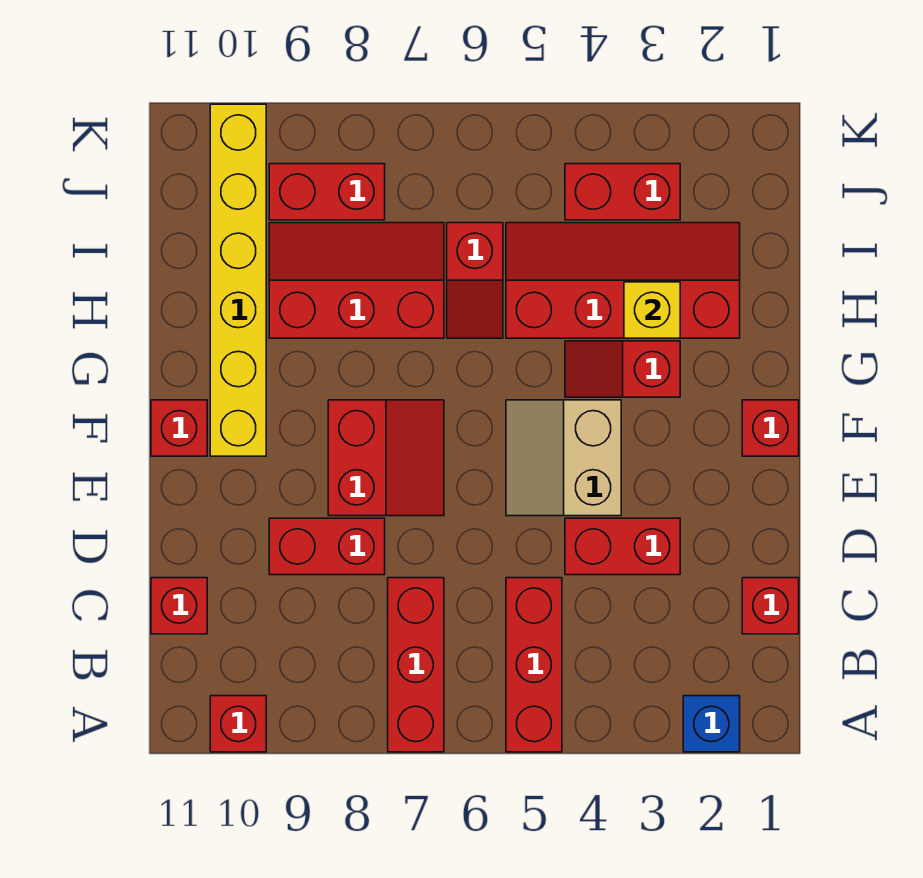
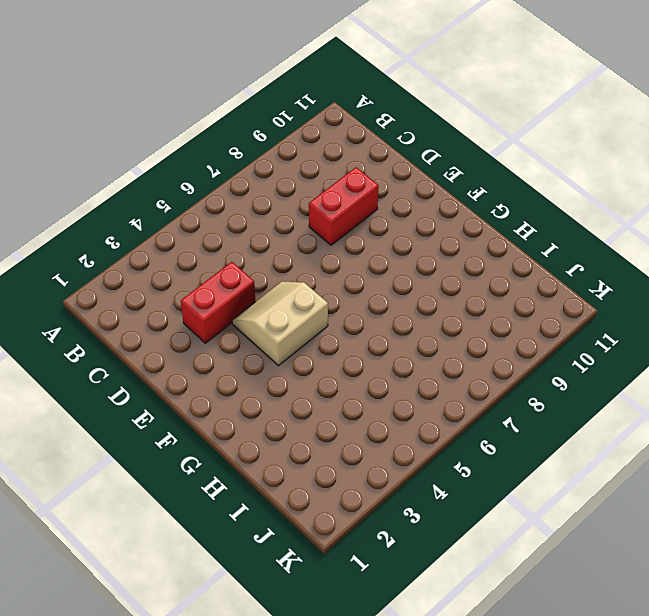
tan slope E4:F5 level 1 top F -> tan slope E4:F5 level 1 top 4
none -> blue brick A2 level 1
none -> red brick A5:C5 level 1
none -> red brick A7:C7 level 1

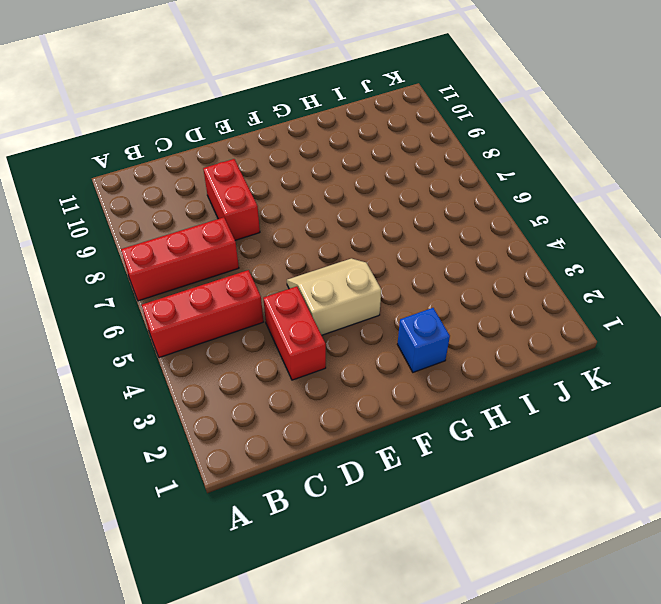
blue brick G2 level 1 -> blue brick A2 level 1
none -> red brick A10 level 1
none -> red brick C1 level 1
none -> red brick C11 level 1

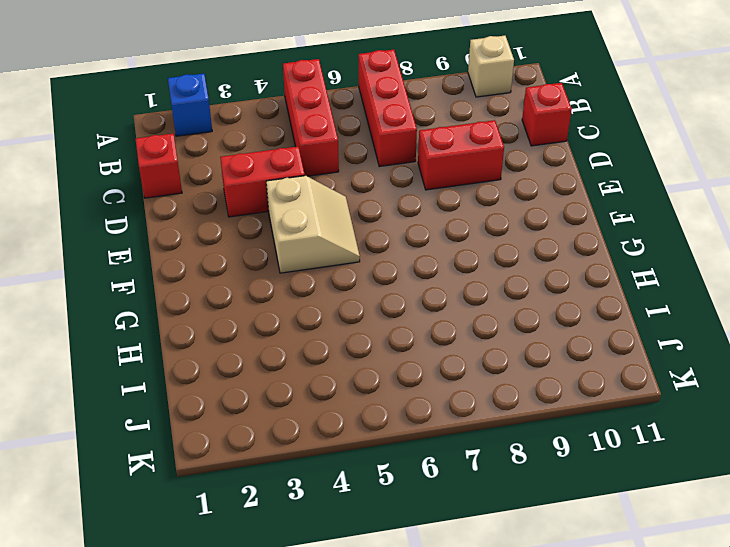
tan brick A10 level 1 -> red brick A10 level 1
none -> red slope E7:F8 level 1 top 8
none -> red brick F1 level 1
none -> yellow brick F10:K10 level 1

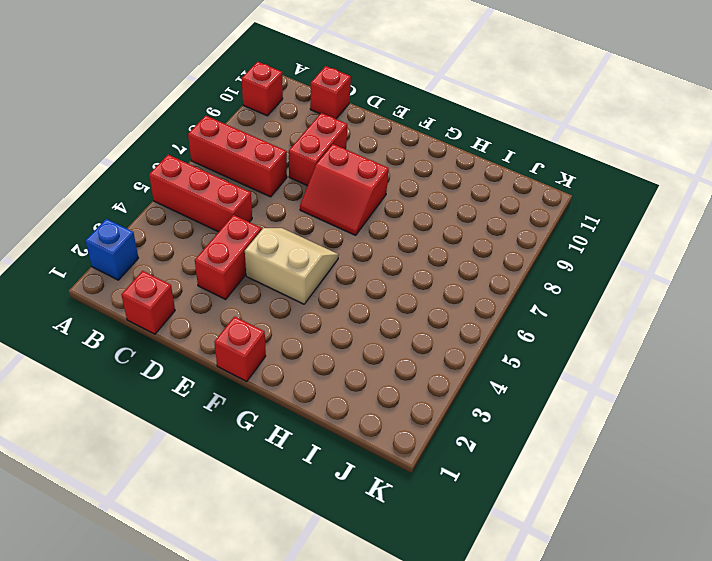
none -> yellow brick F10:K10 level 1
none -> red brick F11 level 1
none -> red slope G3:G4 level 1 top 3

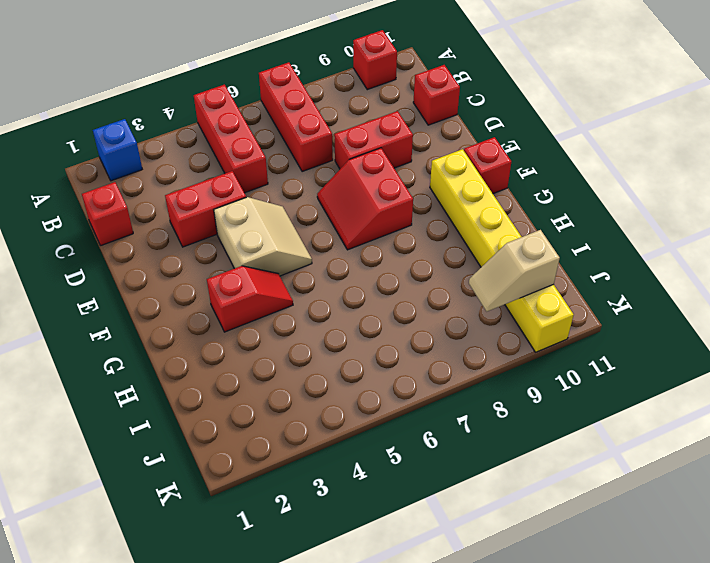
tan slope J9:J10 level 2 top 10 -> none
none -> red brick F1 level 1
none -> red slope H2:I5 level 1 top H
none -> red slope H6:I6 level 1 top I

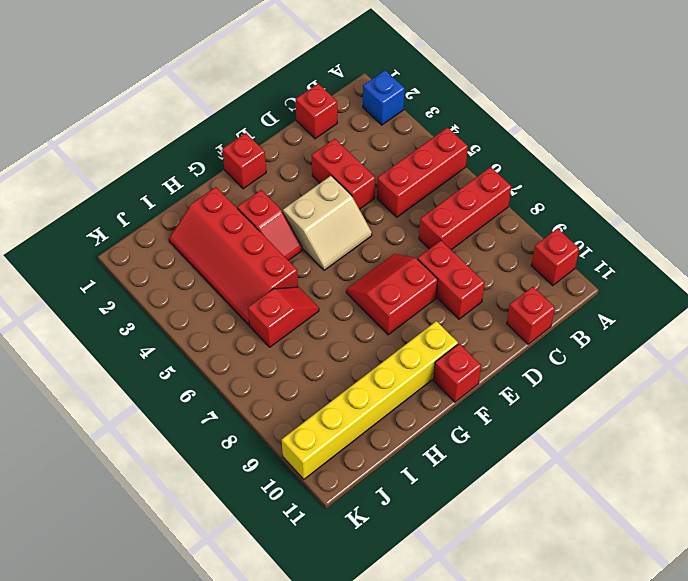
none -> red slope H7:I9 level 1 top H
none -> red brick J3:J4 level 1
none -> red brick J8:J9 level 1

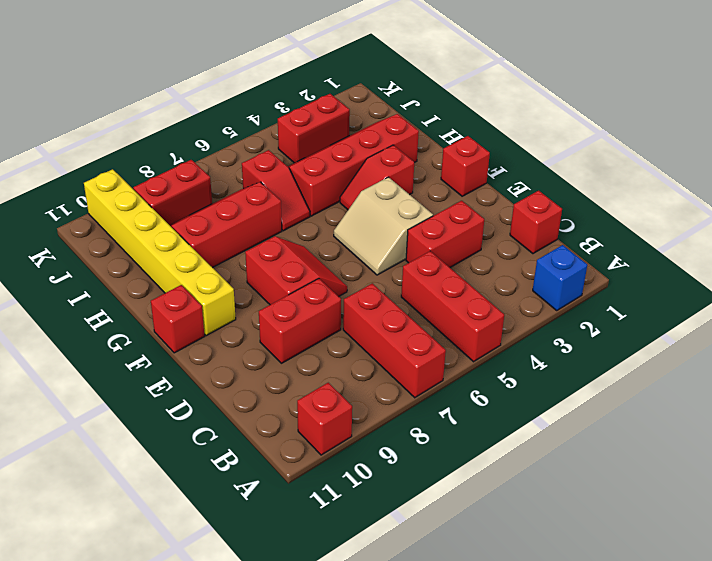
none -> red brick C11 level 1
none -> yellow brick H3 level 2

